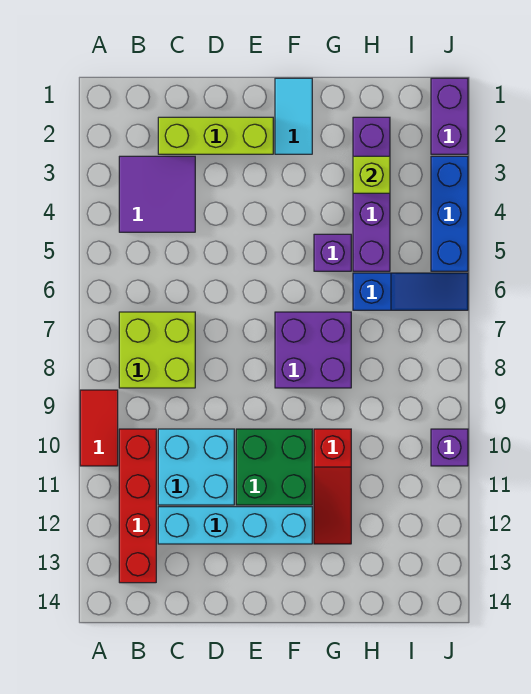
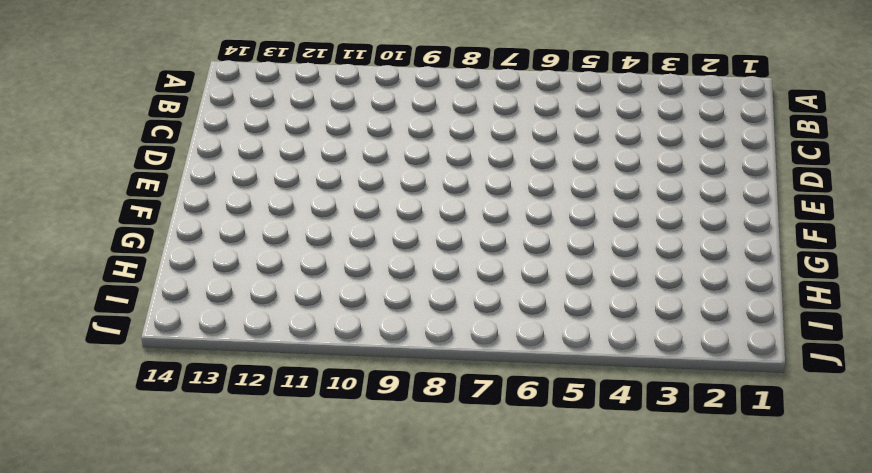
none -> red tile A9:A10 level 1
none -> purple tile B3:C4 level 1
none -> lime brick B7:C8 level 1

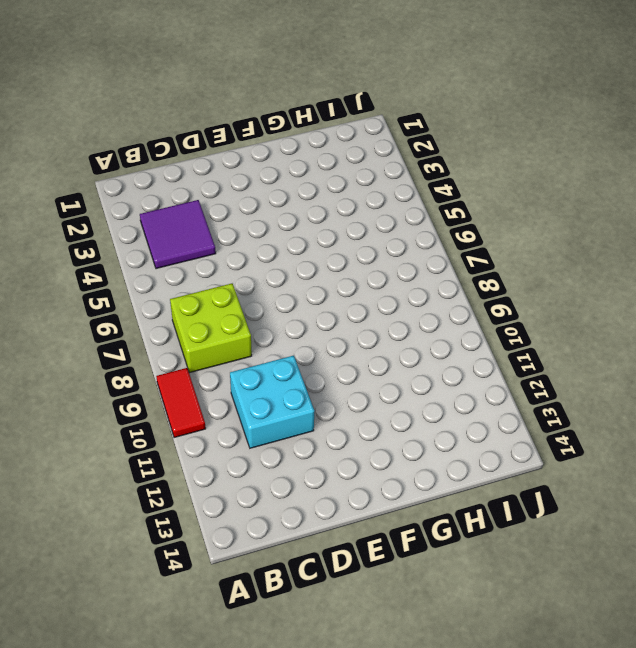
none -> red brick B10:B13 level 1
none -> lime brick C2:E2 level 1
none -> cyan brick C12:F12 level 1

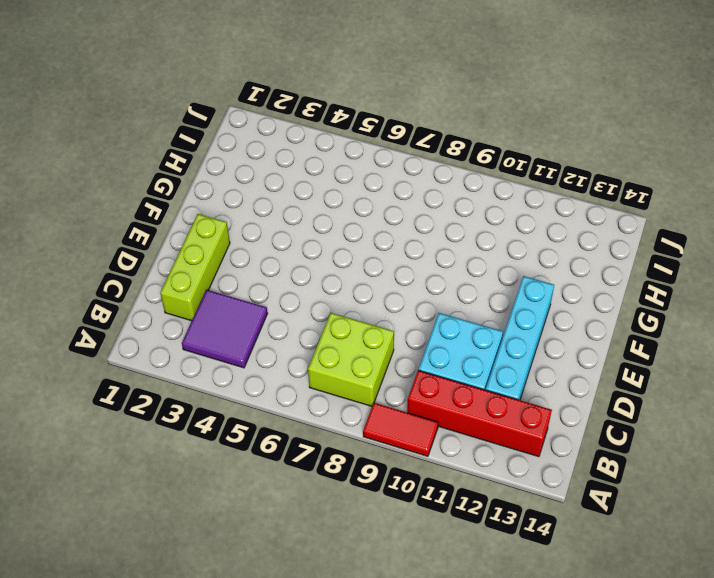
none -> green brick E10:F11 level 1
none -> cyan tile F1:F2 level 1
none -> purple brick F7:G8 level 1

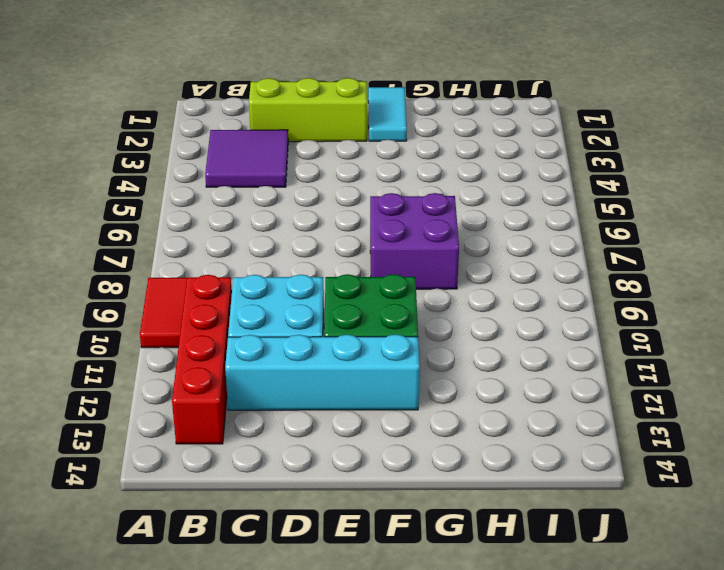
none -> lime brick B7:C8 level 1
none -> purple brick G5 level 1
none -> red slope G10:G12 level 1 top 10

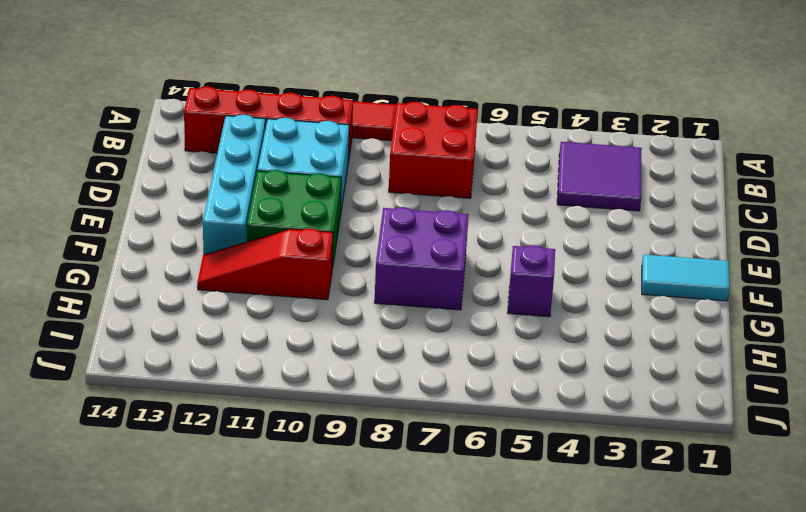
red brick B7:C8 level 1 -> lime brick B7:C8 level 1
none -> lime brick C2:E2 level 1
none -> purple brick H2:H5 level 1
none -> blue slope H6:J6 level 1 top H

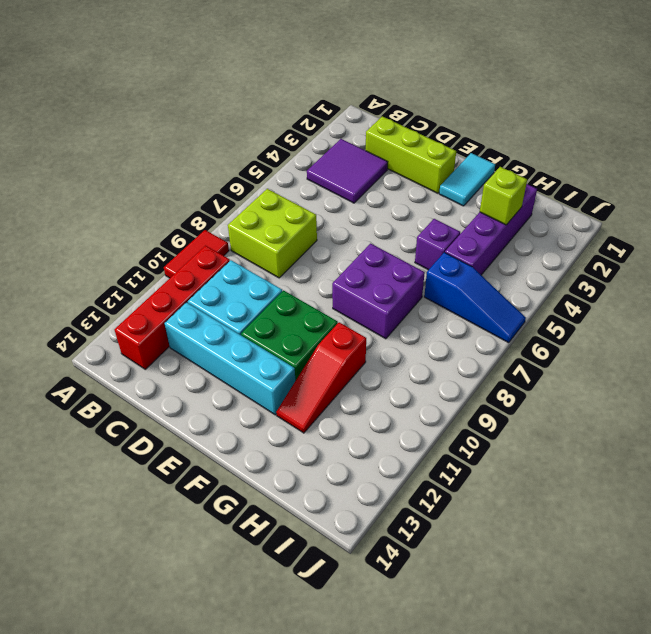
none -> purple brick J1:J2 level 1
none -> blue brick J3:J5 level 1
none -> purple brick J10 level 1

